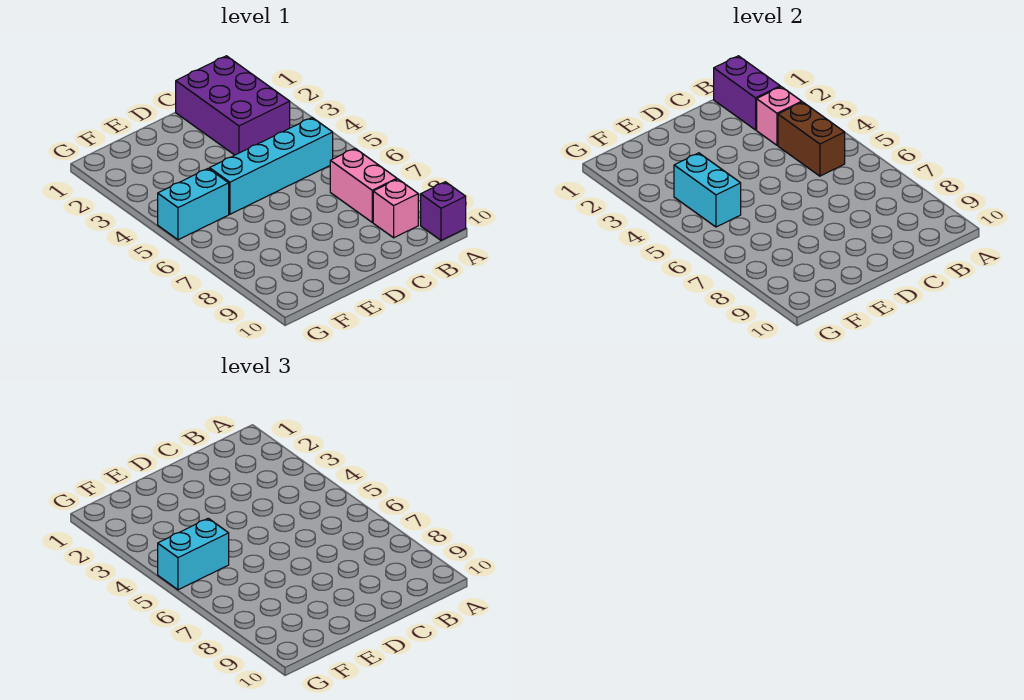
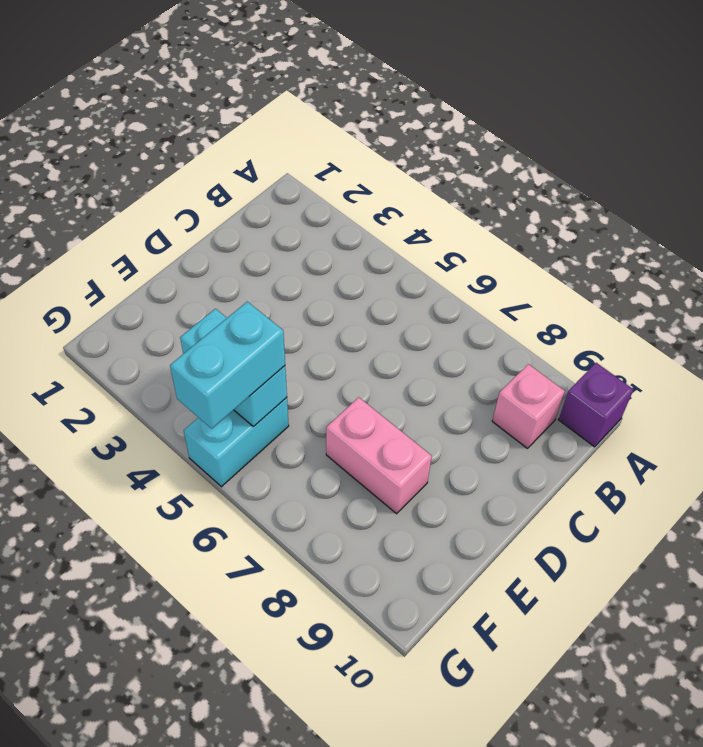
pink brick E7:E8 level 1 -> pink brick B7:B8 level 1
none -> purple brick B1:C3 level 1
none -> cyan brick B5:E5 level 1

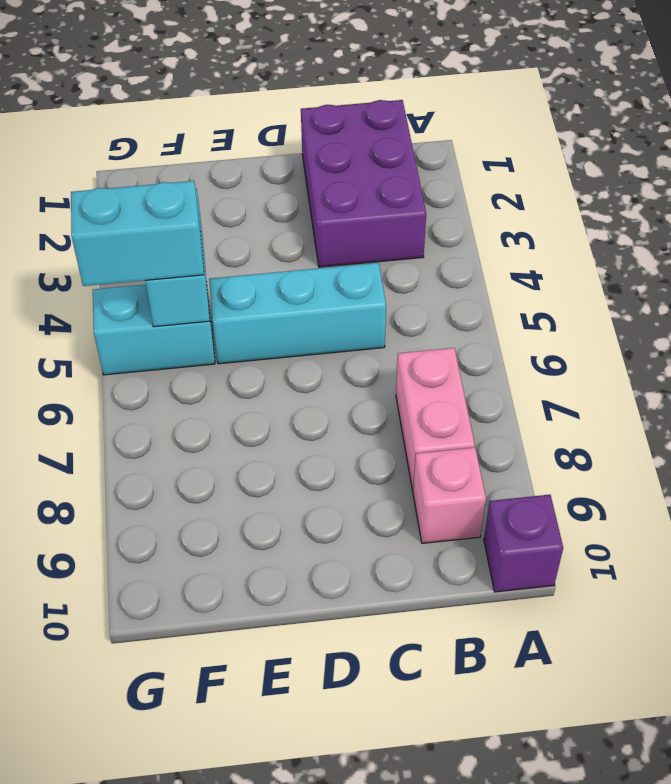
cyan brick C5:E5 level 1 -> cyan brick B5:E5 level 1
none -> purple brick B1:B2 level 2
none -> pink brick B3 level 2

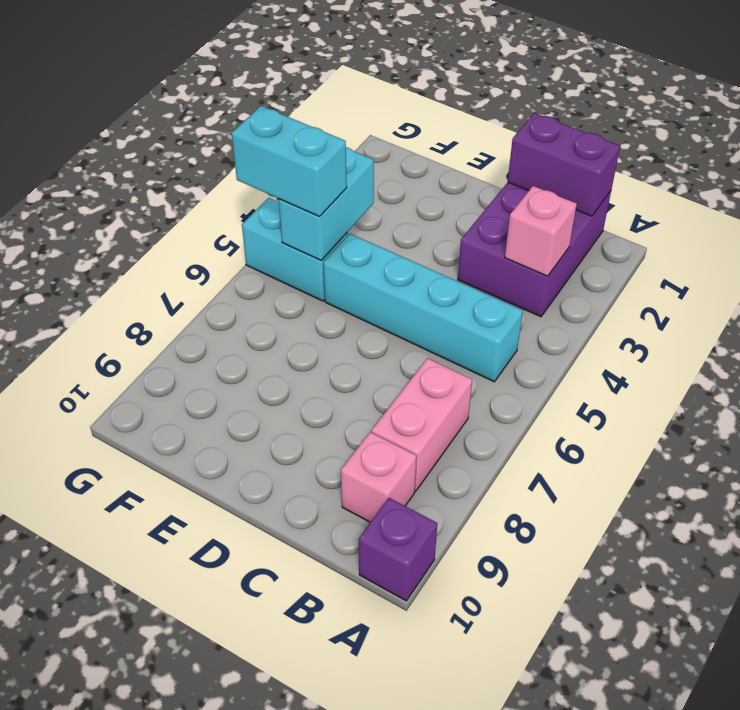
purple brick B1:C1 level 2 -> purple brick B1:B2 level 2
none -> brown brick B4:B5 level 2

